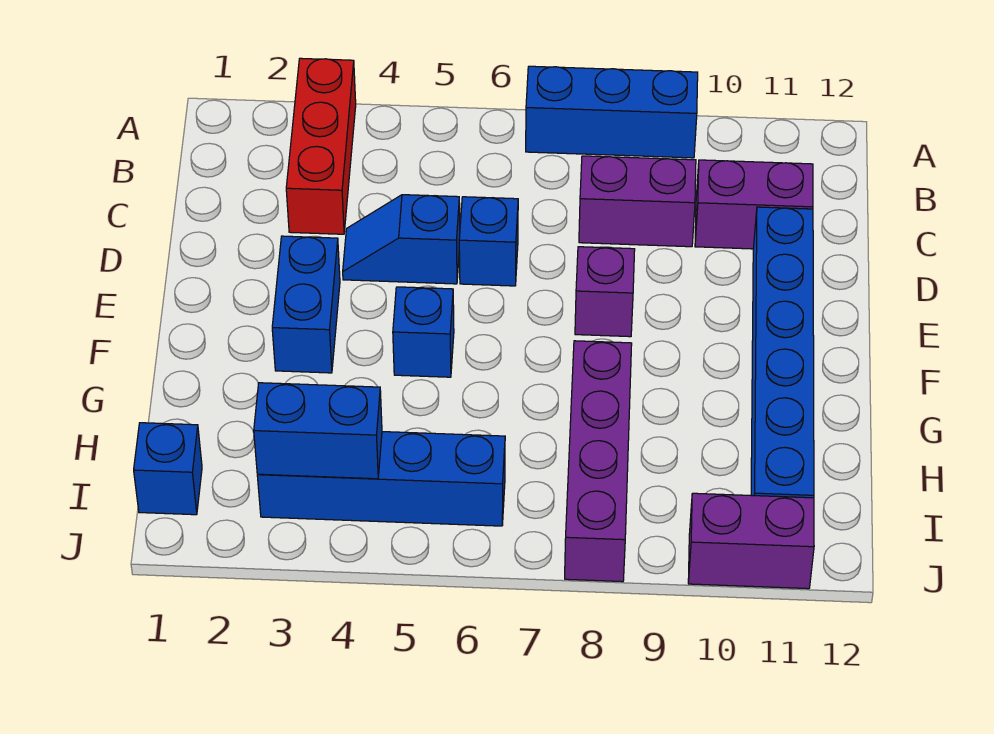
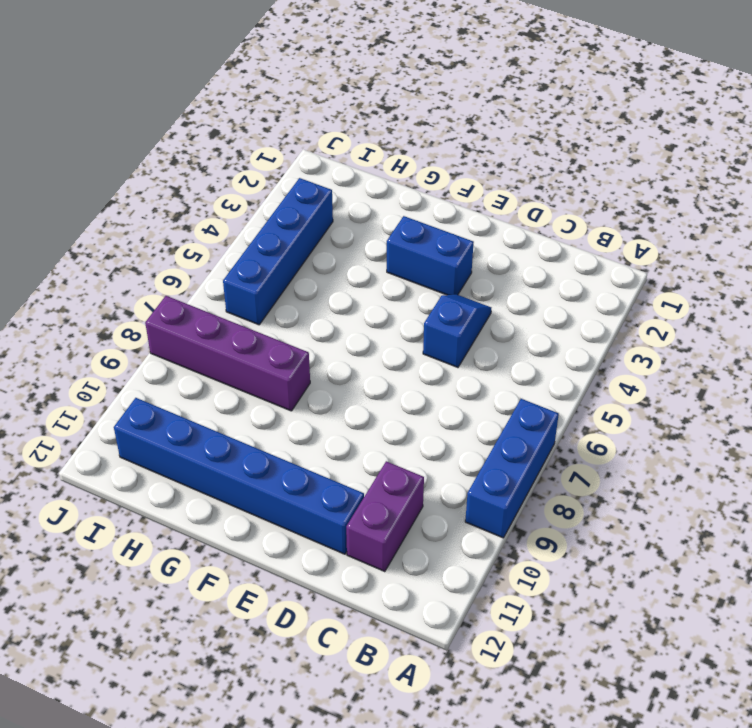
none -> red brick A3:C3 level 1
none -> purple brick C8:C9 level 1
none -> blue brick D6 level 1

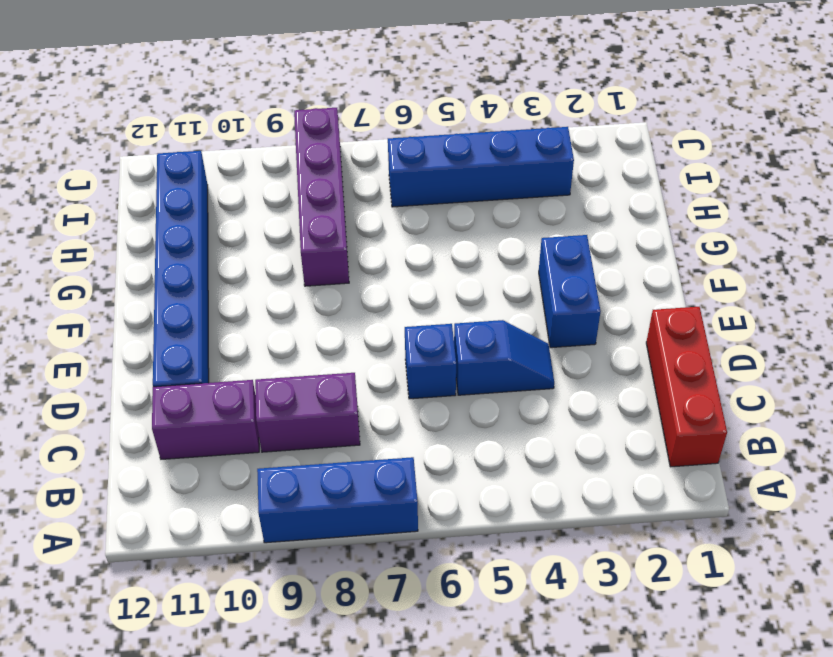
red brick B1:D1 level 1 -> red brick A3:C3 level 1
none -> purple brick E8 level 1
none -> blue brick F5 level 1
none -> blue brick I1 level 1

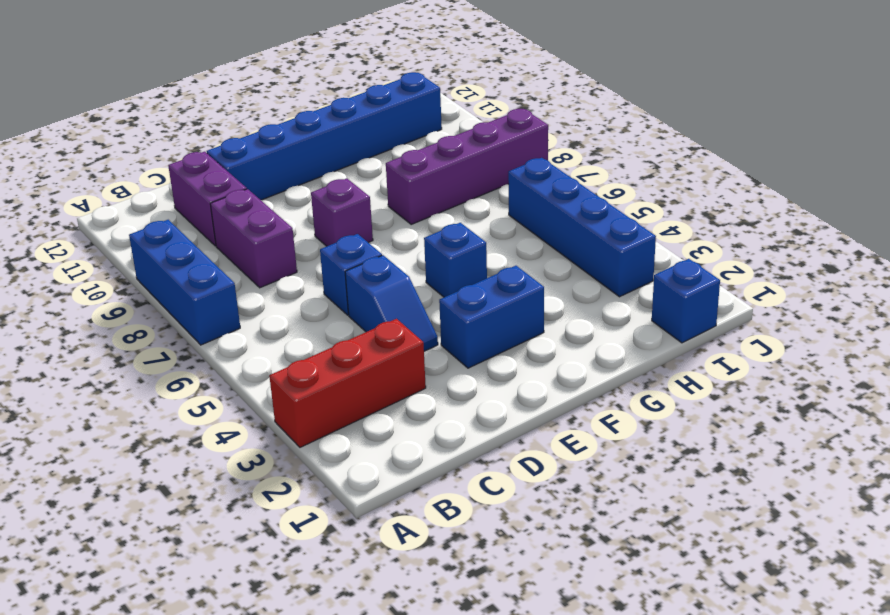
none -> purple brick J10:J11 level 1
none -> blue brick I3:I4 level 2

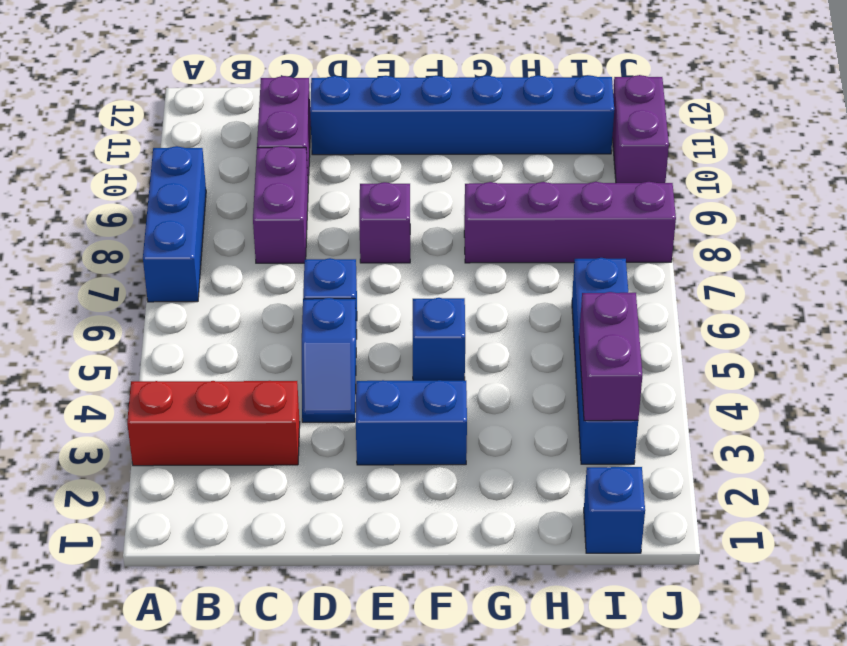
purple brick I3:I4 level 2 -> blue brick I3:I4 level 2

